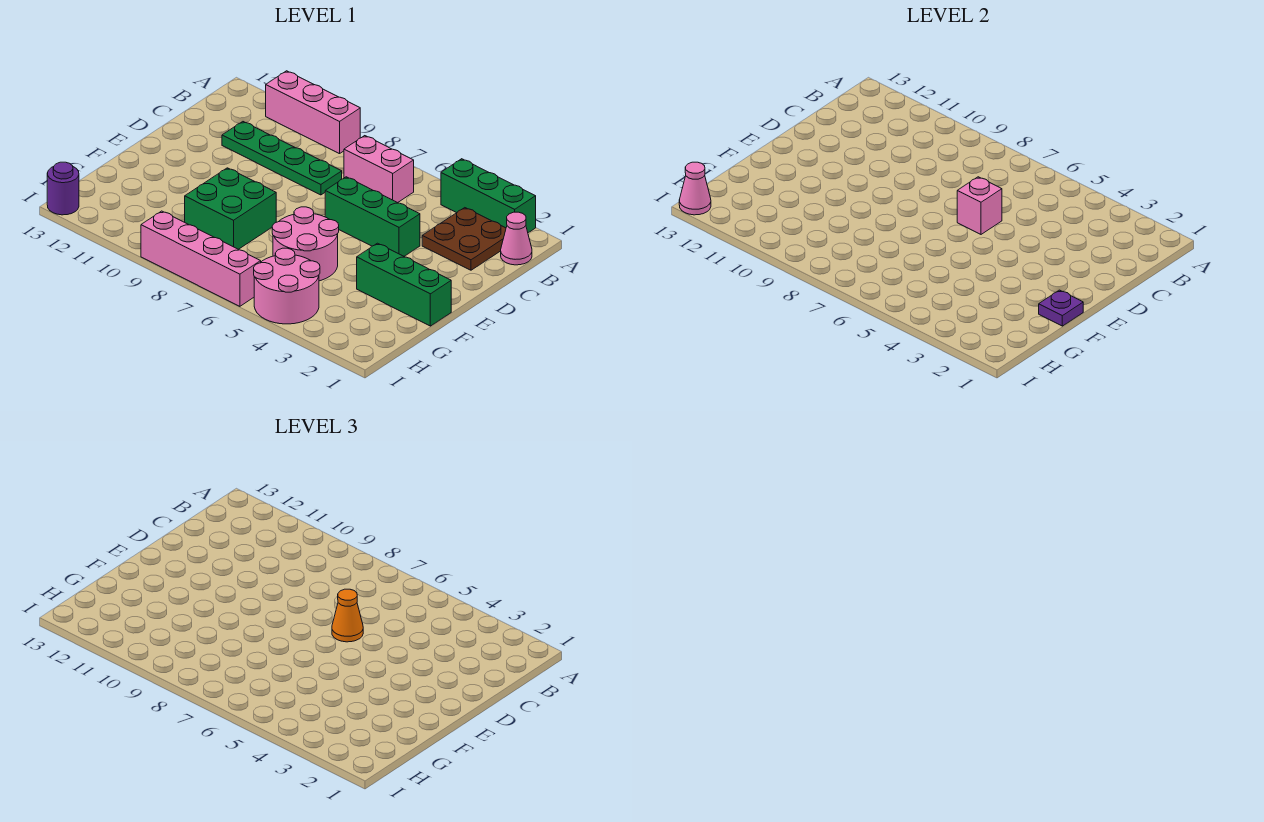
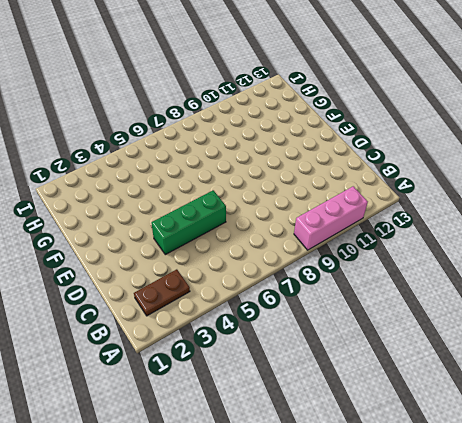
brown plate B2:B3 level 1 -> brown plate B2:C3 level 1
none -> green brick A2:A4 level 1
none -> pink cone B1 level 1
none -> pink brick B6:B7 level 1

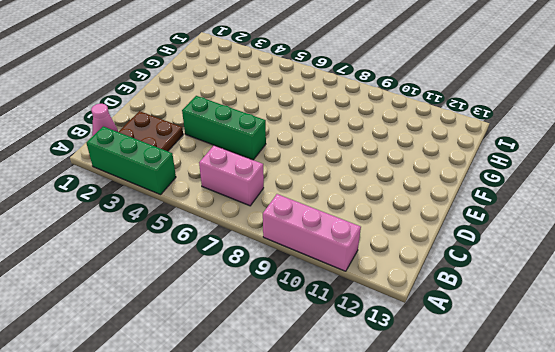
none -> green plate C8:C11 level 1
none -> green brick F1:F3 level 1
none -> pink round brick F5:G6 level 1

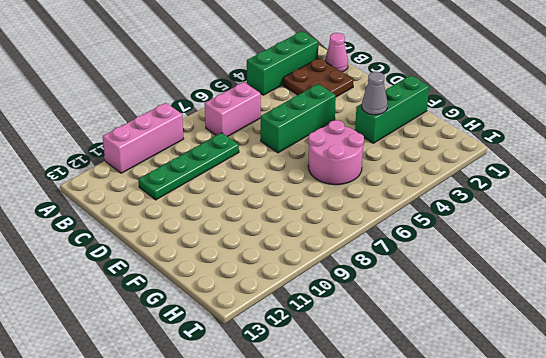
grey cone F3 level 2 -> none
none -> green brick F8:G9 level 1
none -> pink round brick H4:I5 level 1
none -> pink brick I6:I9 level 1

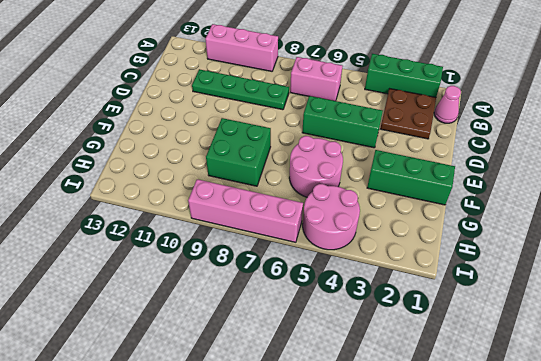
none -> purple round brick I13 level 1
none -> pink brick D6 level 2
none -> purple plate F1 level 2

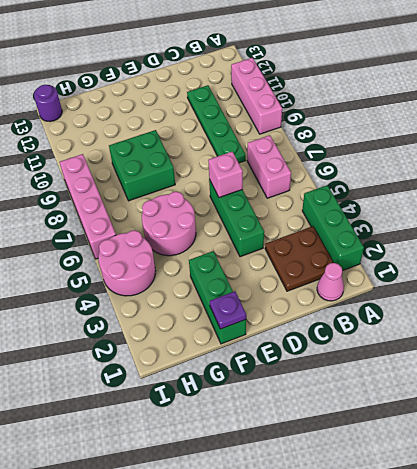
none -> pink cone I13 level 2
none -> orange cone D6 level 3

